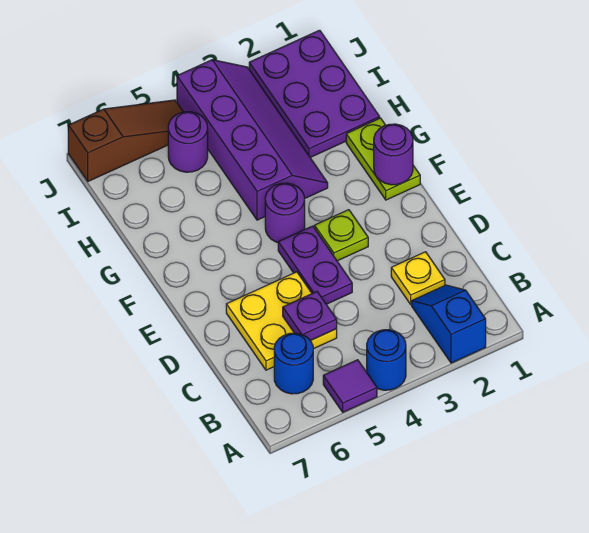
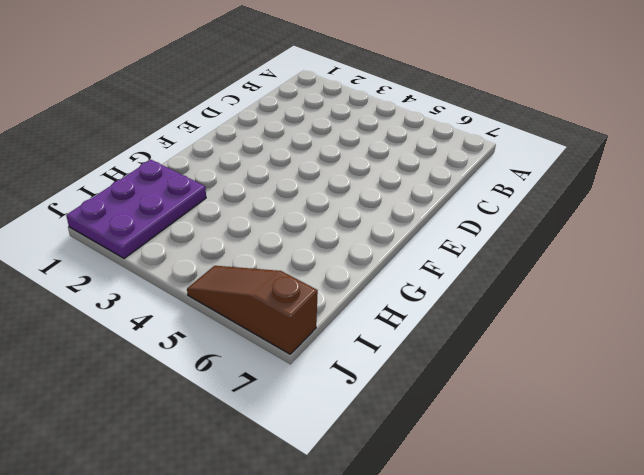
none -> blue slope A2:B2 level 1 top A
none -> blue round brick A4 level 1
none -> purple tile A5 level 1

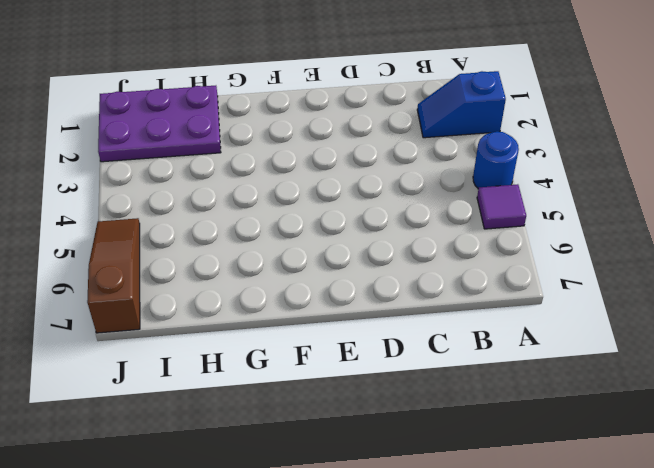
none -> blue round brick B6 level 1
none -> yellow plate C2 level 1
none -> yellow plate C5:D6 level 1

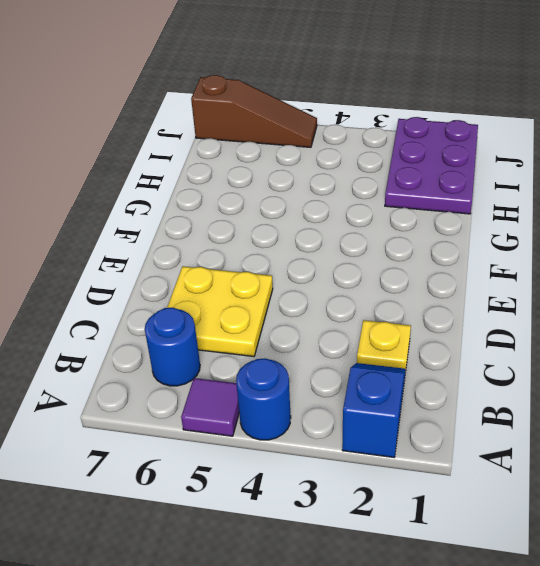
none -> purple plate D4:E4 level 1
none -> lime plate E3 level 1
none -> lime plate F1:G1 level 1

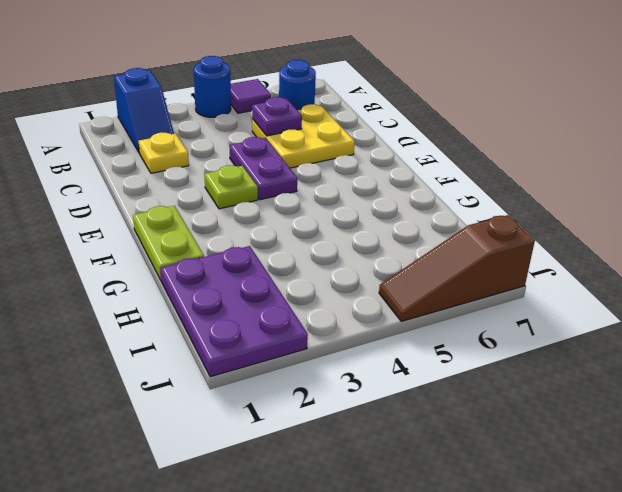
none -> purple round brick F4 level 1
none -> purple slope G3:J4 level 1 top 4
none -> purple round brick I5 level 1

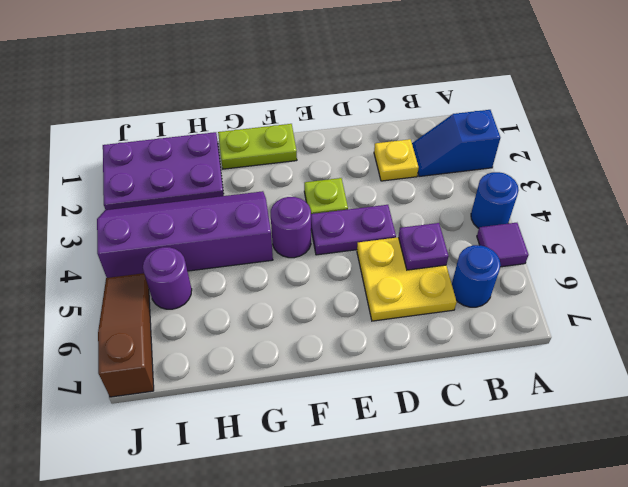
none -> purple round brick F1 level 2

